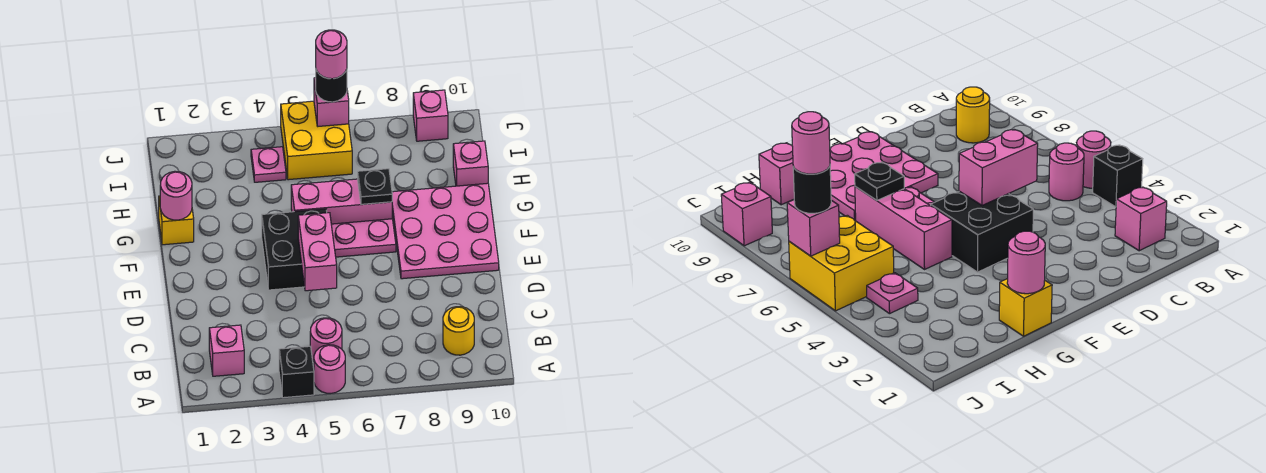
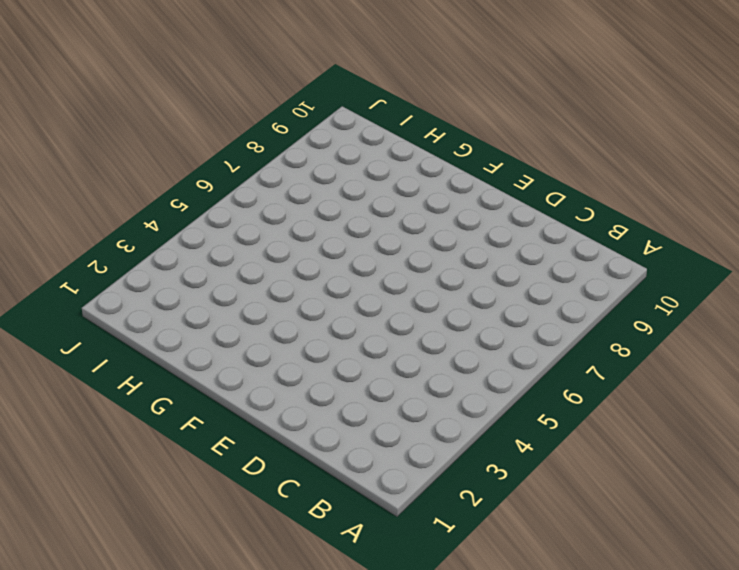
none -> black brick A4 level 1
none -> pink round brick A5 level 1
none -> pink brick B2 level 1

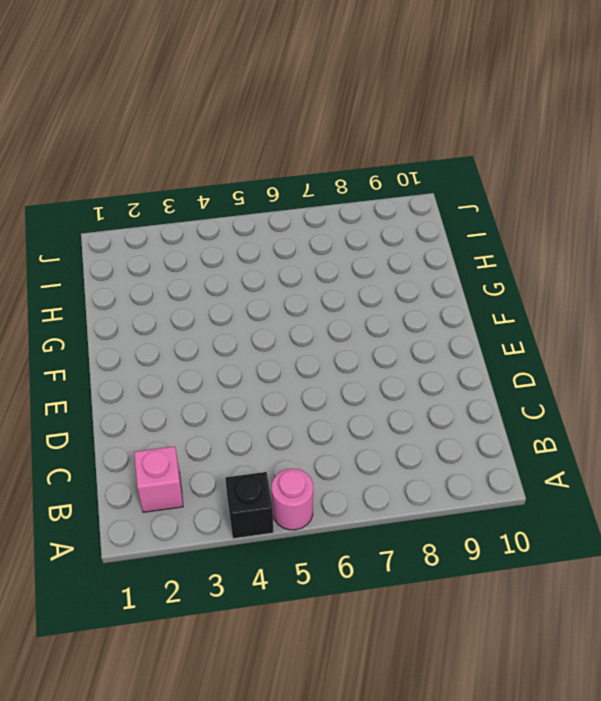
none -> pink round brick B5 level 1
none -> yellow round brick B9 level 1
none -> black brick E4:F5 level 1

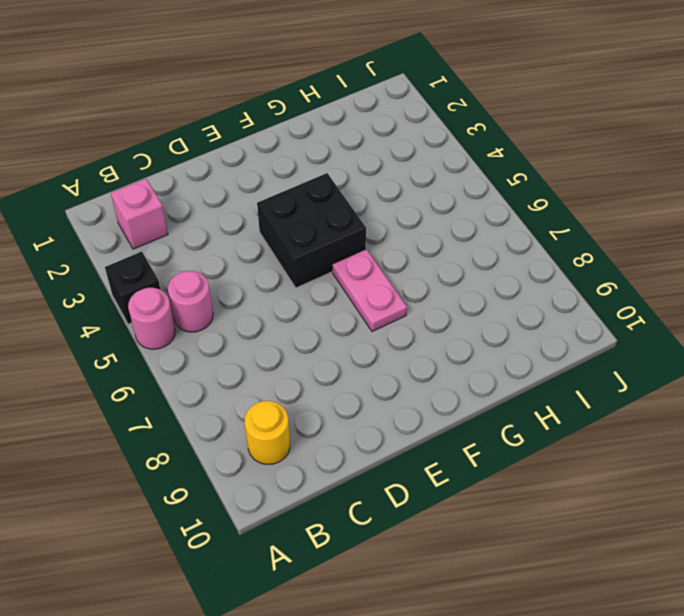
none -> pink plate E8:G10 level 1
none -> yellow brick G1 level 1
none -> pink brick G5:G7 level 1

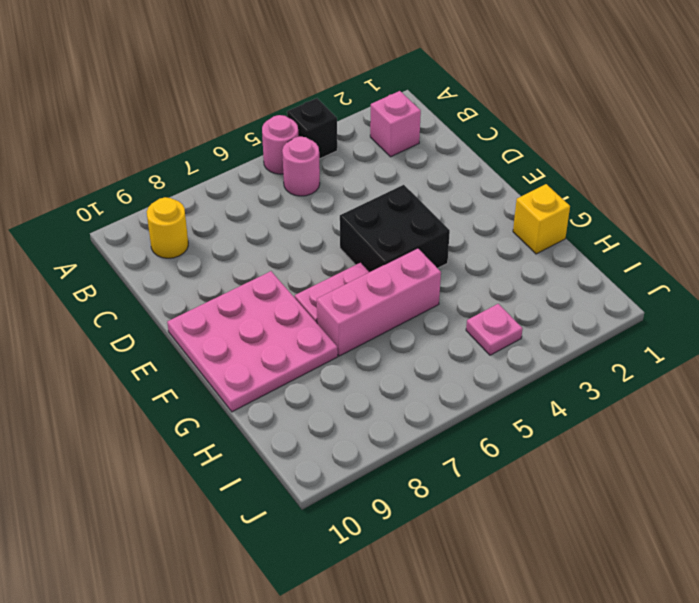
none -> pink brick H10 level 1
none -> yellow brick I5:J6 level 1
none -> pink brick J9 level 1

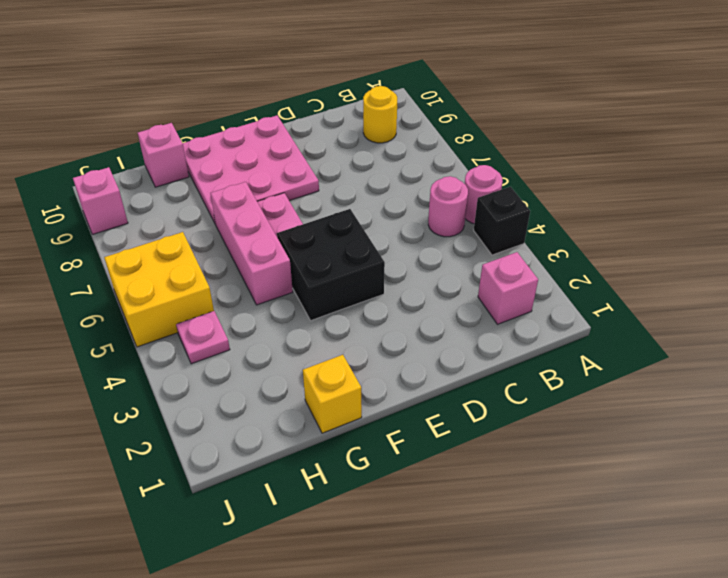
none -> pink brick D5:E5 level 2
none -> pink round brick G1 level 2
none -> black plate G7 level 2

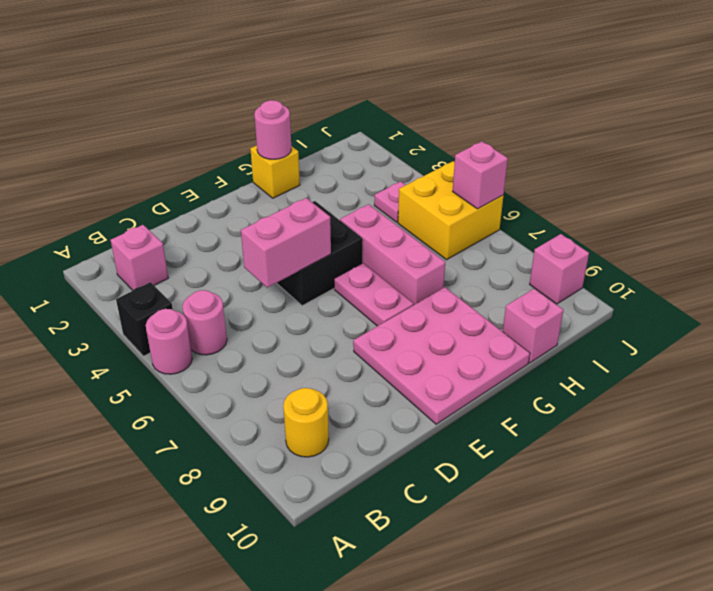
none -> black plate G7 level 2
none -> black round brick J6 level 3
none -> pink round brick J6 level 4

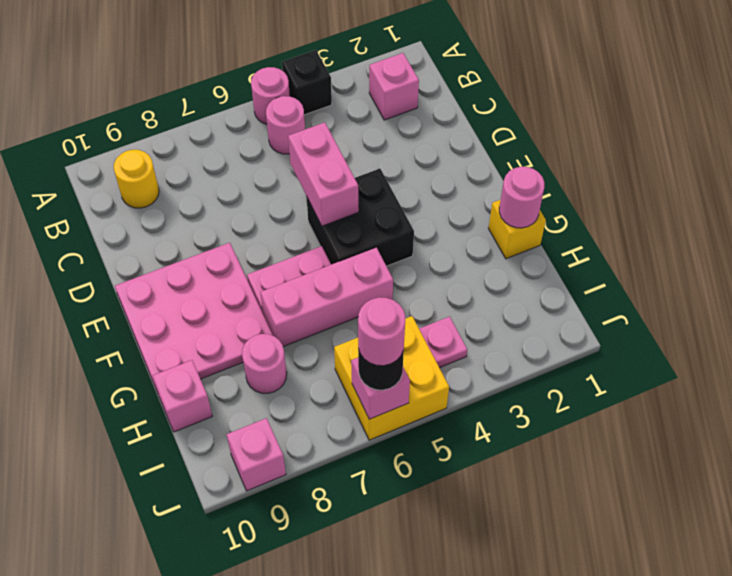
pink round brick H8 level 1 -> none
none -> black plate G7 level 2

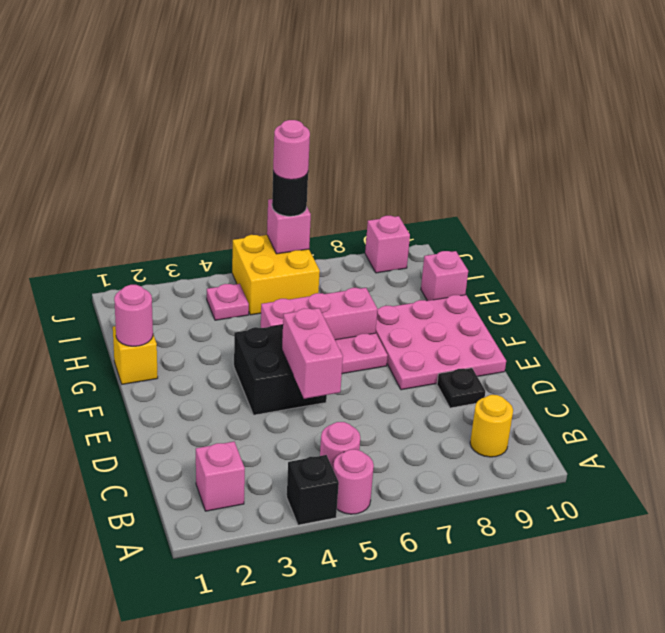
black plate D9 level 1 -> black plate G7 level 2

